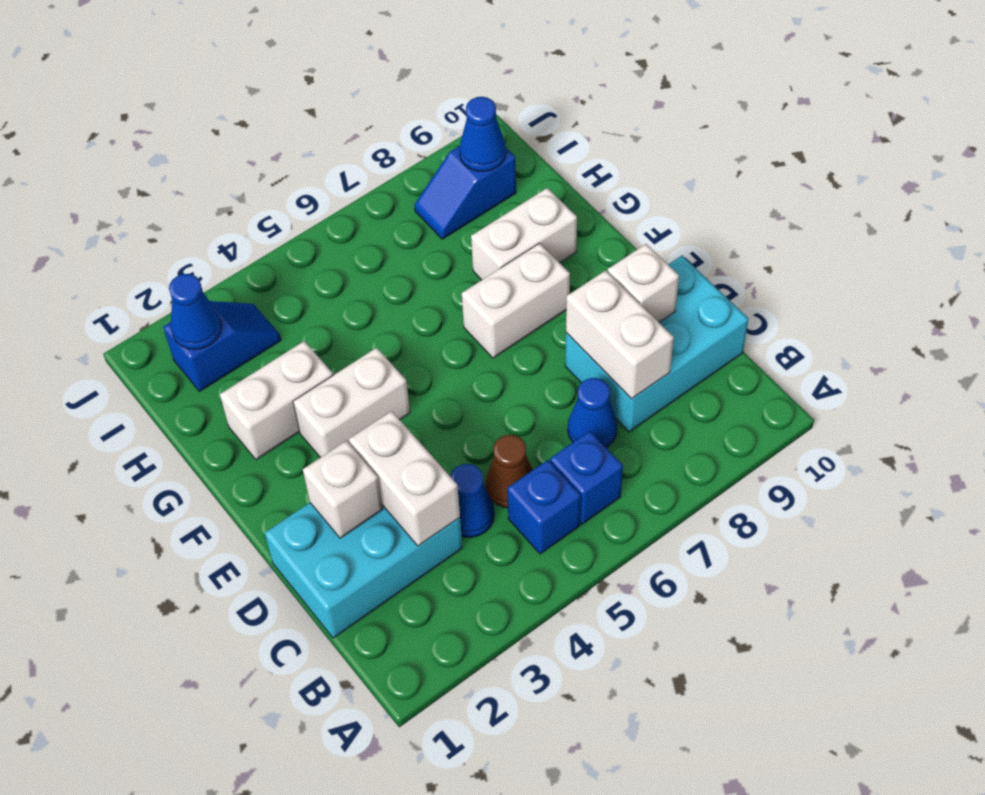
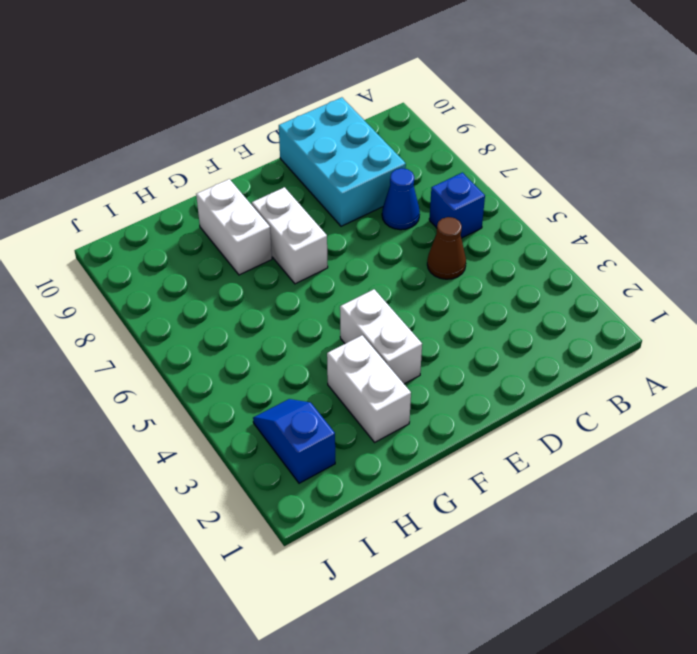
none -> blue brick B5 level 1
none -> cyan brick C1:D3 level 1
none -> blue cone C4 level 1

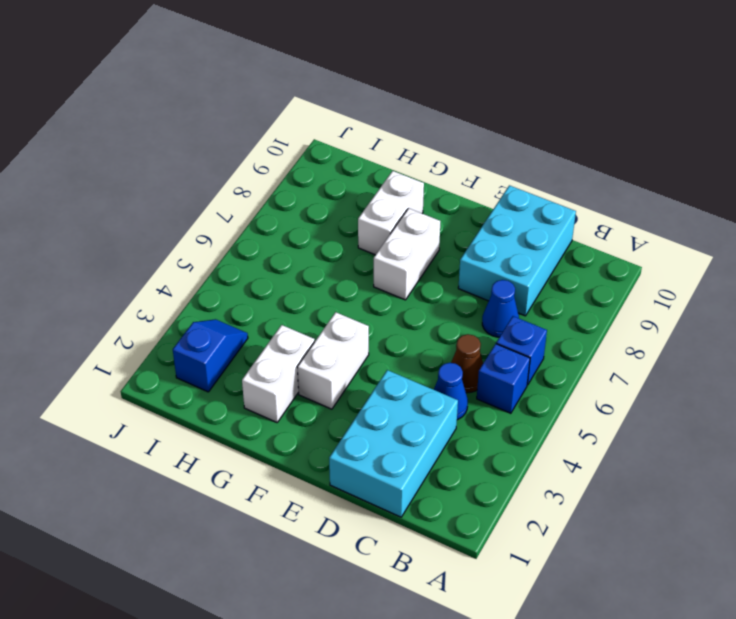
none -> blue slope I8:I9 level 1 top 9
none -> white brick C3:D3 level 2
none -> white brick C8:D8 level 2

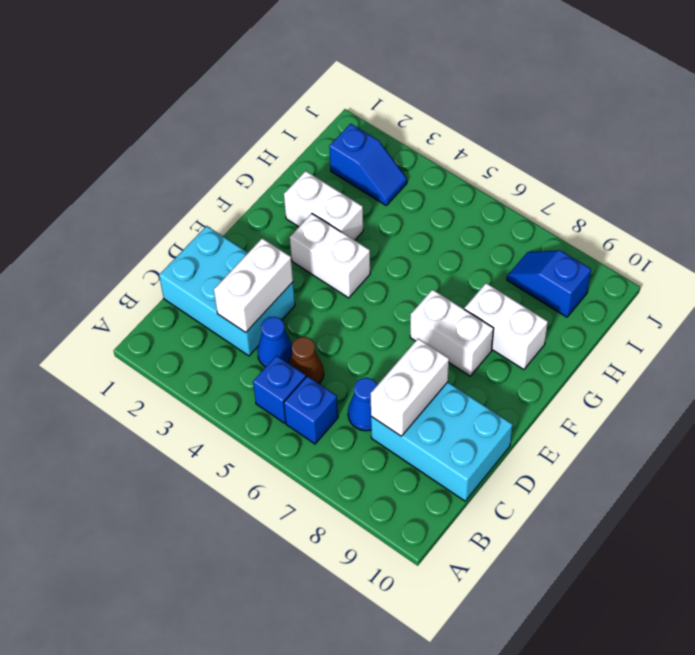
none -> white brick D2 level 2
none -> white brick D9 level 2
none -> blue cone I2 level 2

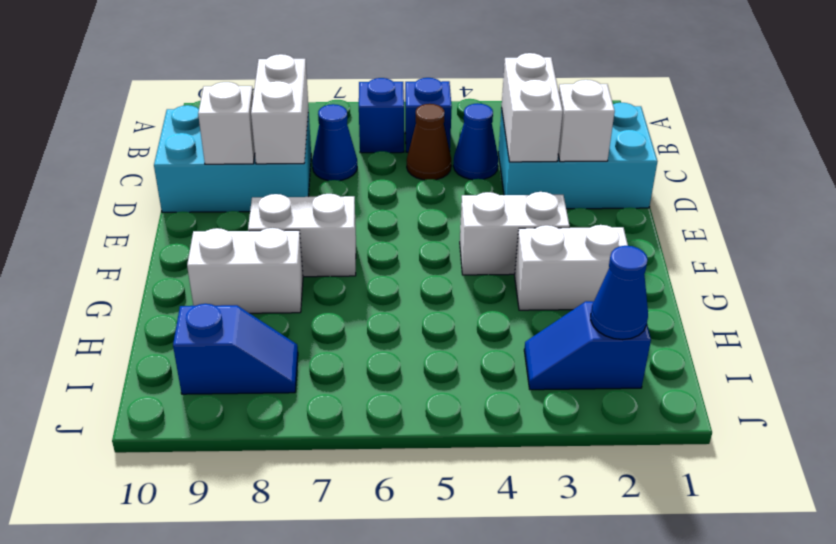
none -> blue cone I9 level 2

